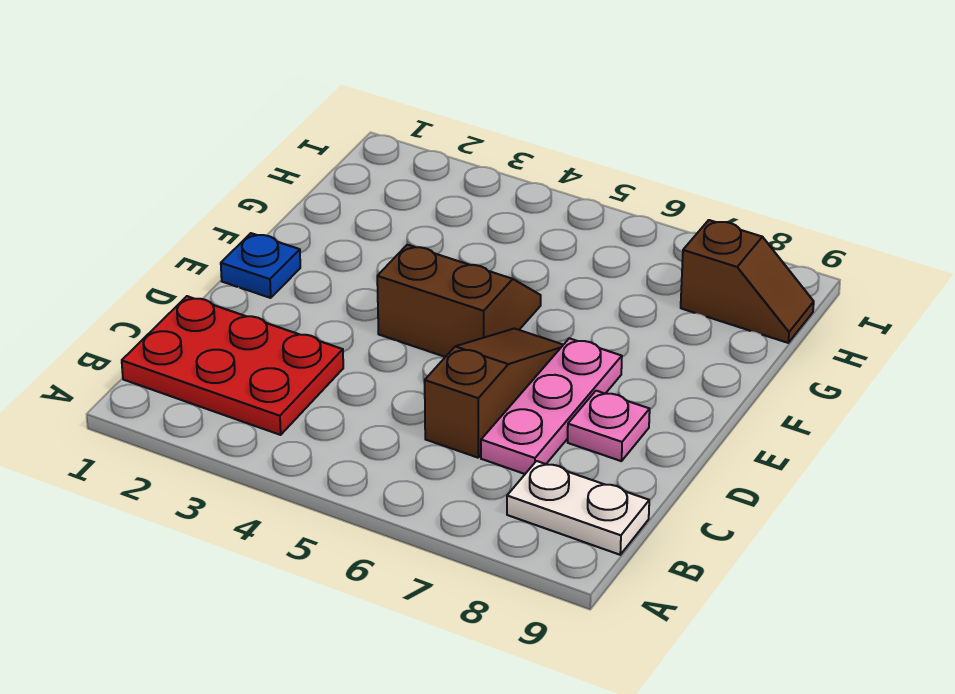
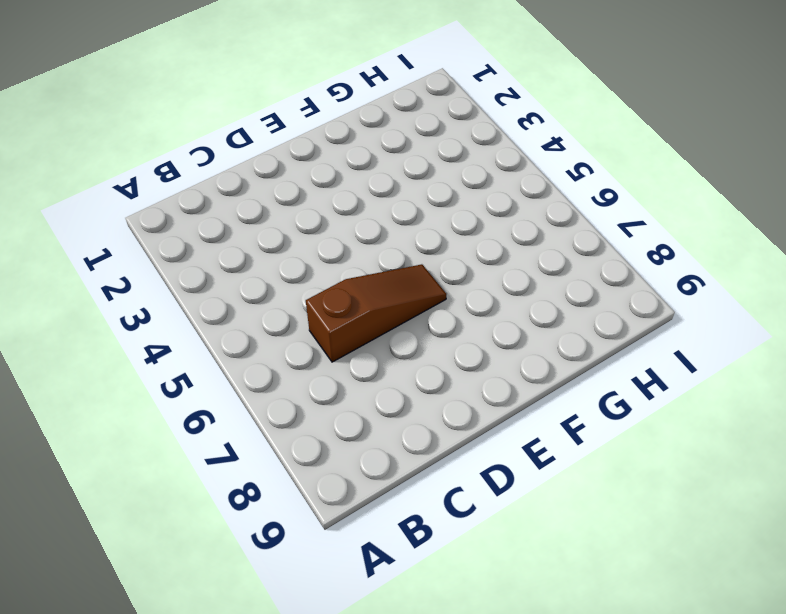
none -> red plate B1:C3 level 1
none -> white plate B8:B9 level 1

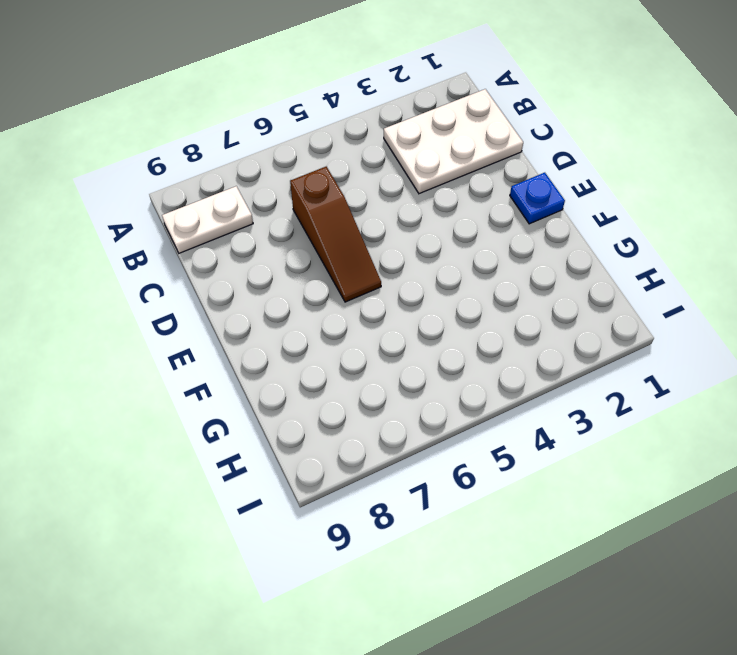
white plate B1:C3 level 1 -> red plate B1:C3 level 1
none -> pink plate C7:E7 level 1
none -> pink plate D8 level 1

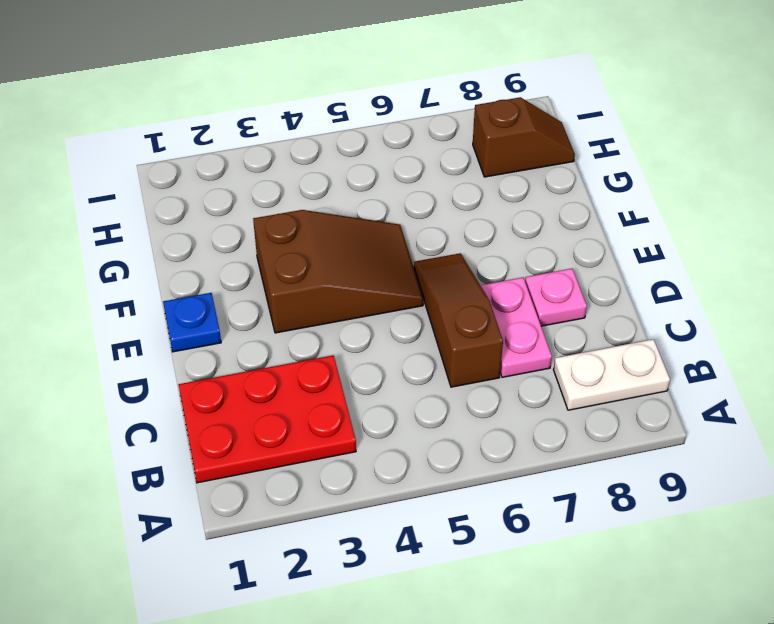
pink plate C7:D7 level 1 -> pink plate C7:E7 level 1
brown slope E3:F5 level 1 top 3 -> brown slope E4:F5 level 1 top E

